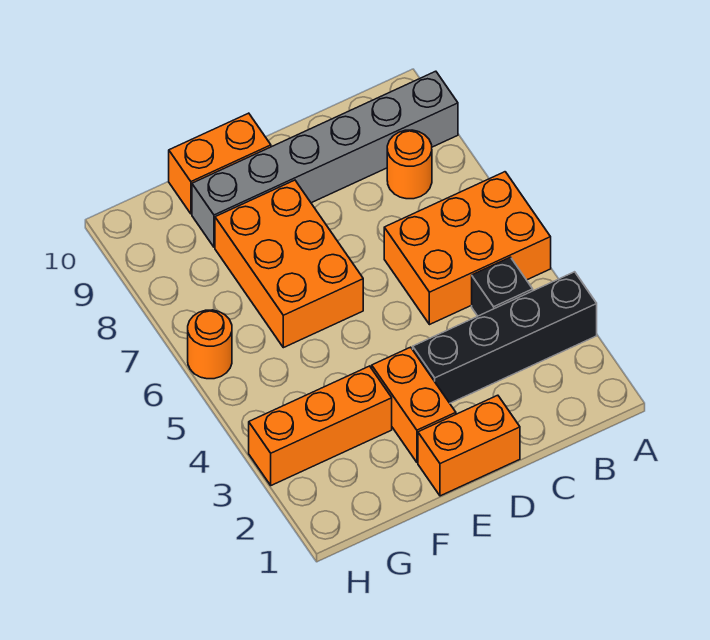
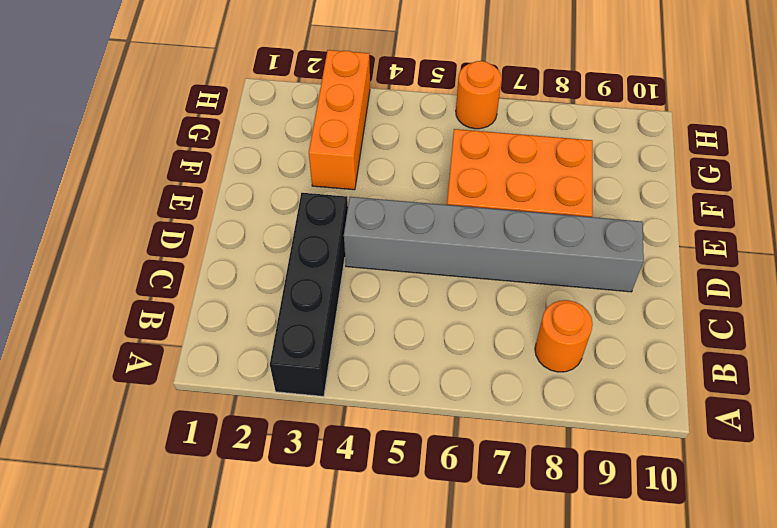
grey brick D4:D9 level 1 -> grey brick A9:F9 level 1
none -> orange brick A5:C6 level 1
none -> black brick B4 level 1

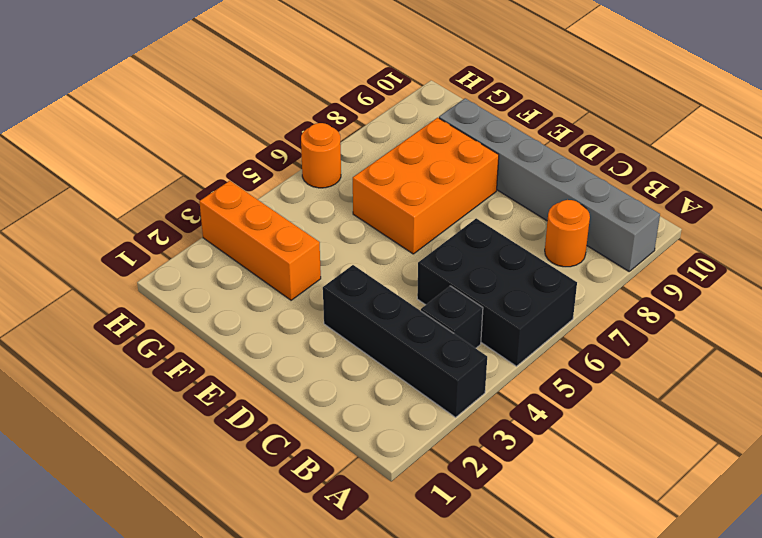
black brick A5:C6 level 1 -> orange brick A5:C6 level 1
none -> orange brick D1:E1 level 1
none -> orange brick E2:E3 level 1

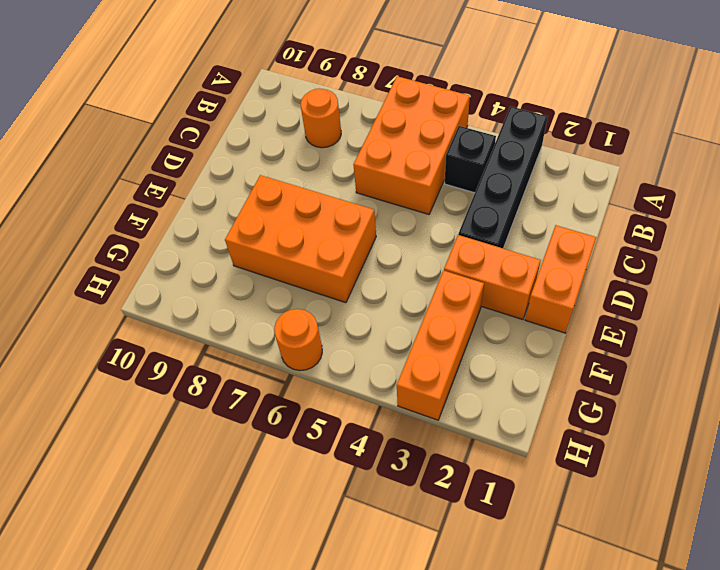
none -> grey brick A9:F9 level 1
none -> orange brick E10:F10 level 1

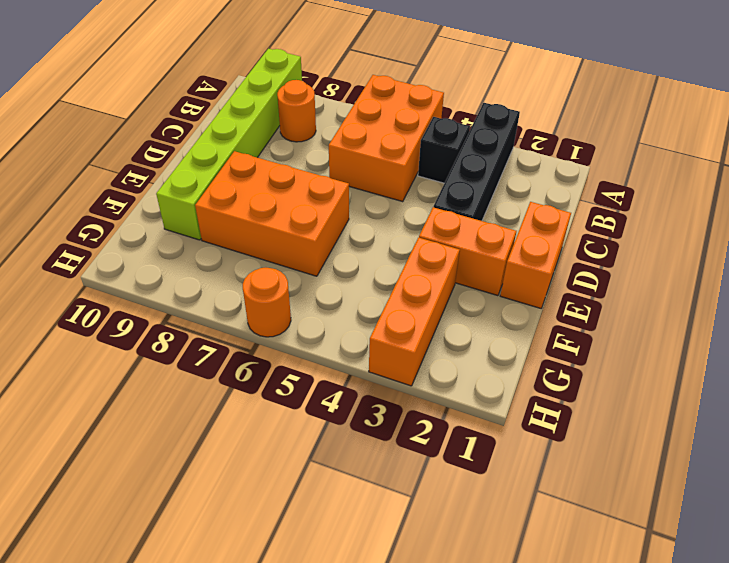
lime brick A9:F9 level 1 -> grey brick A9:F9 level 1
none -> orange brick E10:F10 level 1

